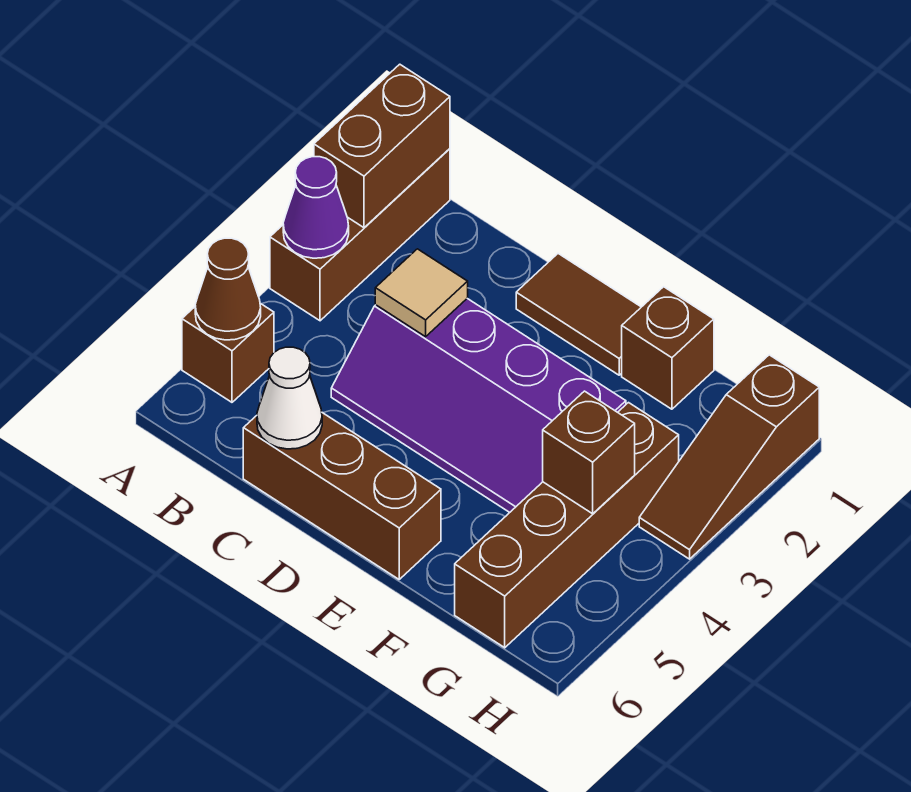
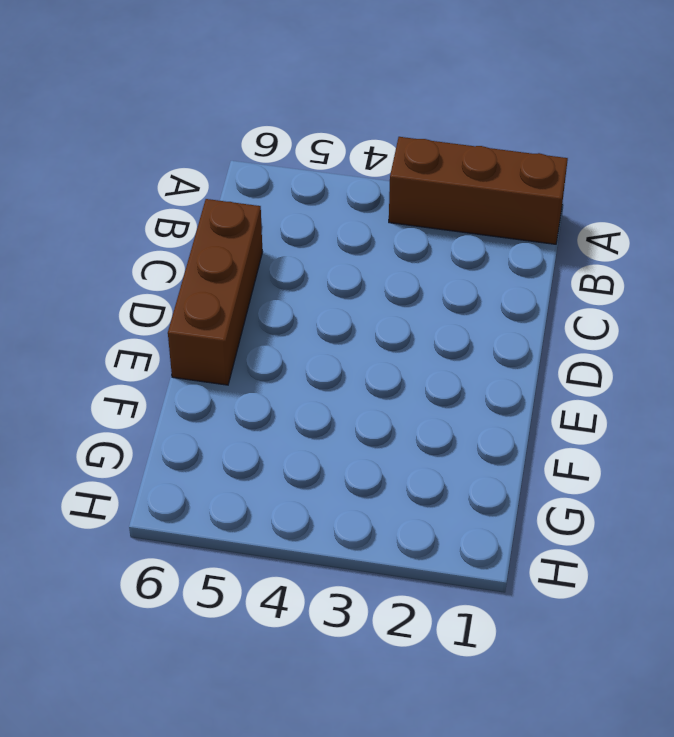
none -> brown brick A5 level 1
none -> purple slope C3:F4 level 1 top 3
none -> brown tile D1:E1 level 1

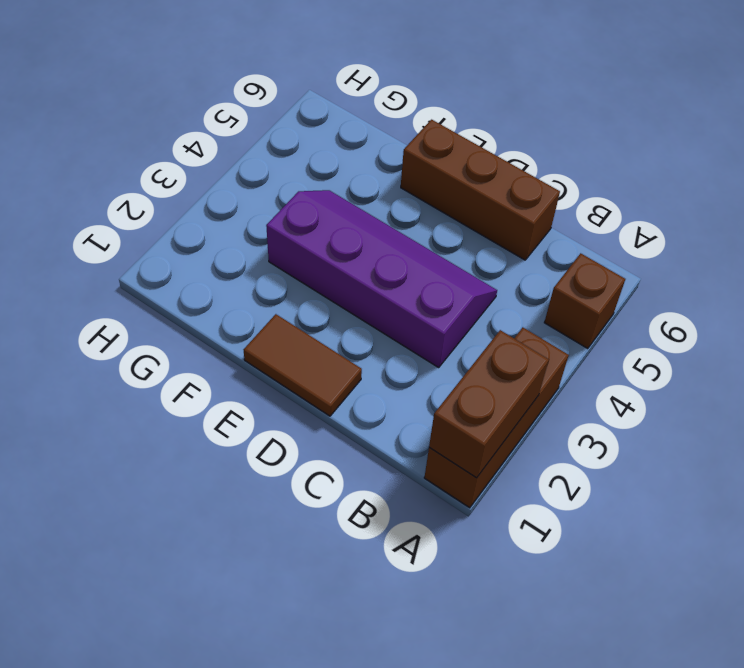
none -> brown brick F1 level 1
none -> brown brick G3:G6 level 1
none -> brown slope H1:H3 level 1 top 1

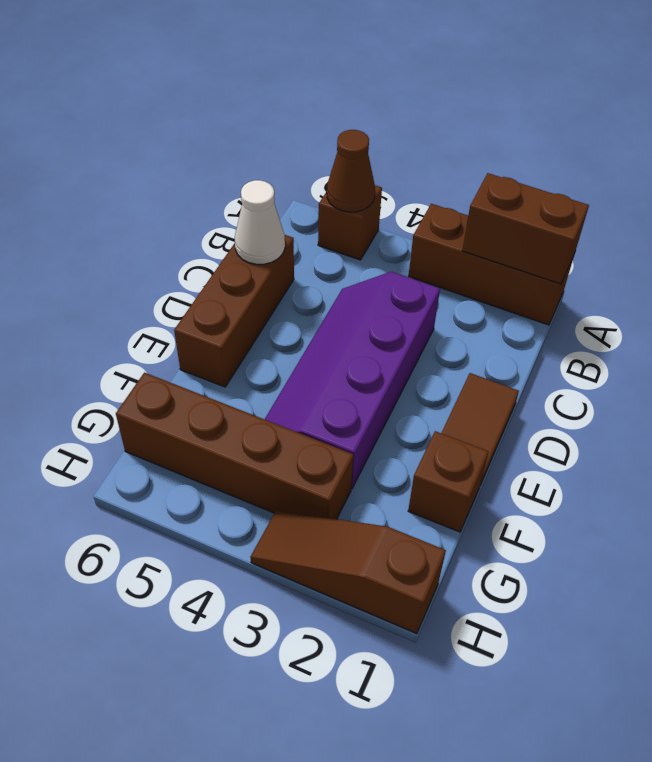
none -> purple cone A3 level 2
none -> tan tile C3 level 2
none -> brown brick G4 level 2

